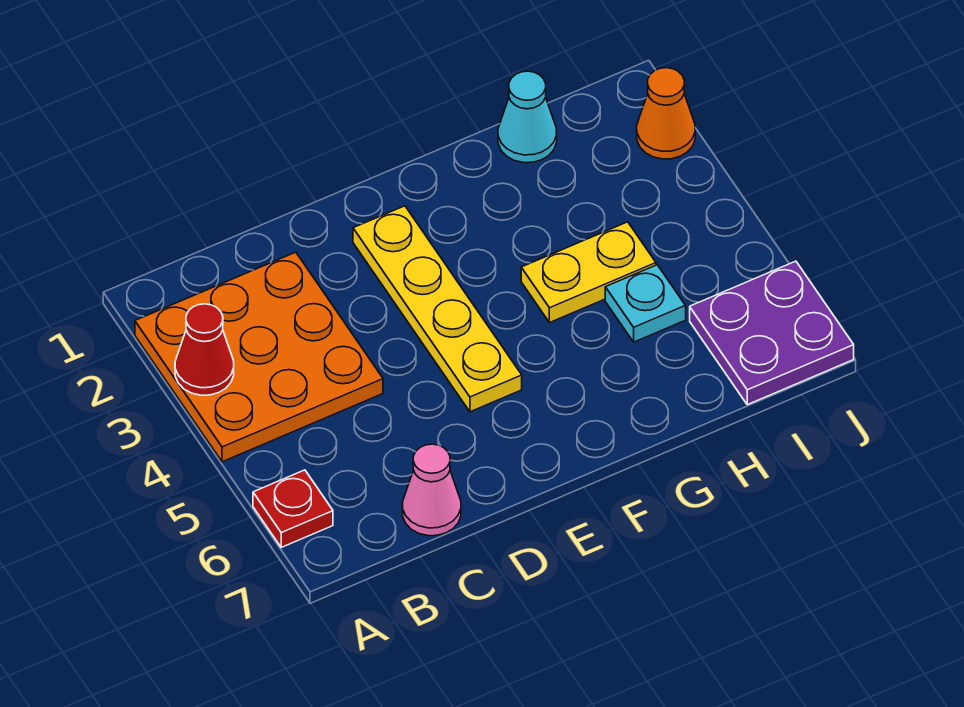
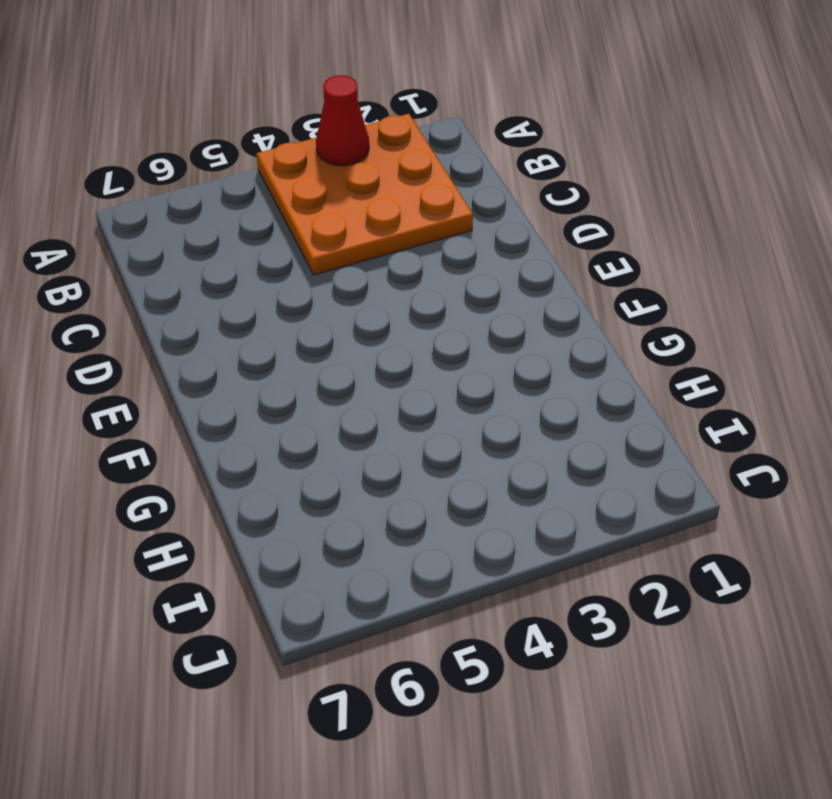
none -> red plate A6 level 1
none -> pink cone C7 level 1

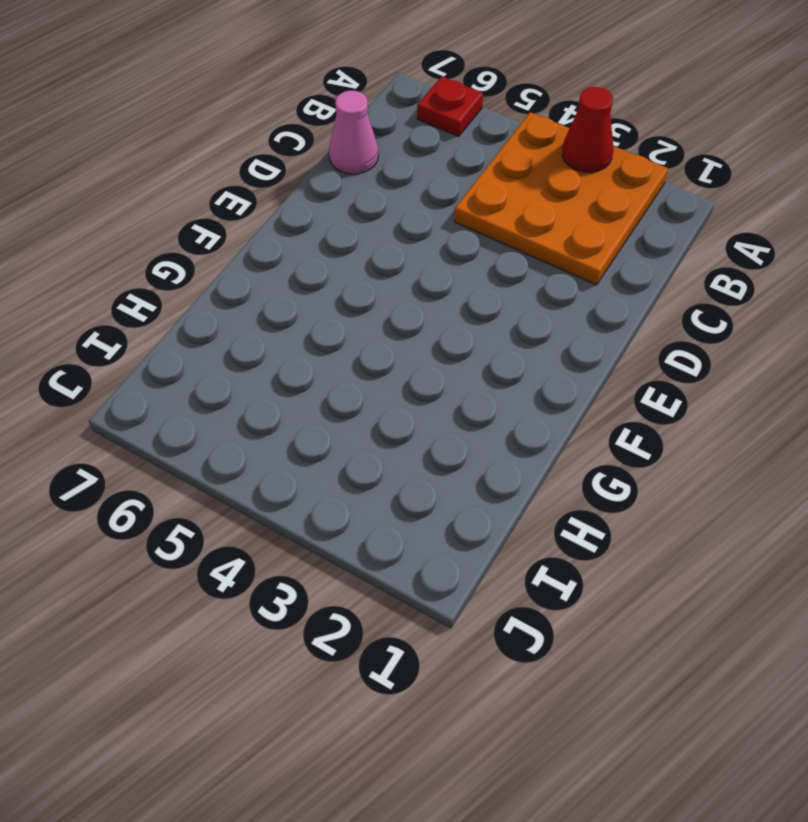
none -> yellow plate E2:E5 level 1
none -> yellow plate G4:H4 level 1

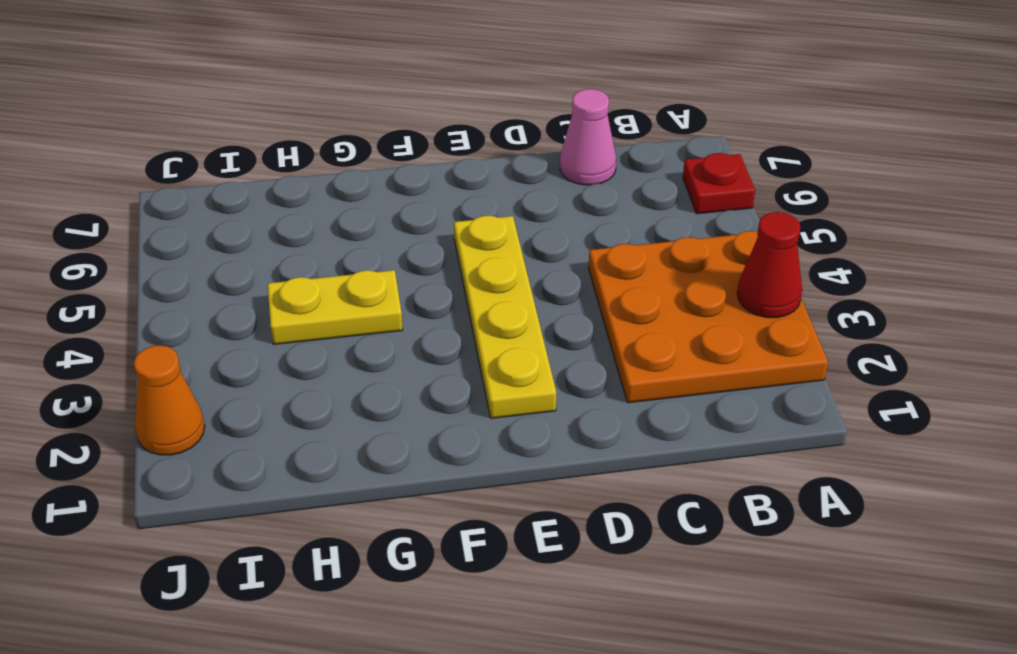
none -> cyan cone H1 level 1
none -> cyan plate H5 level 1

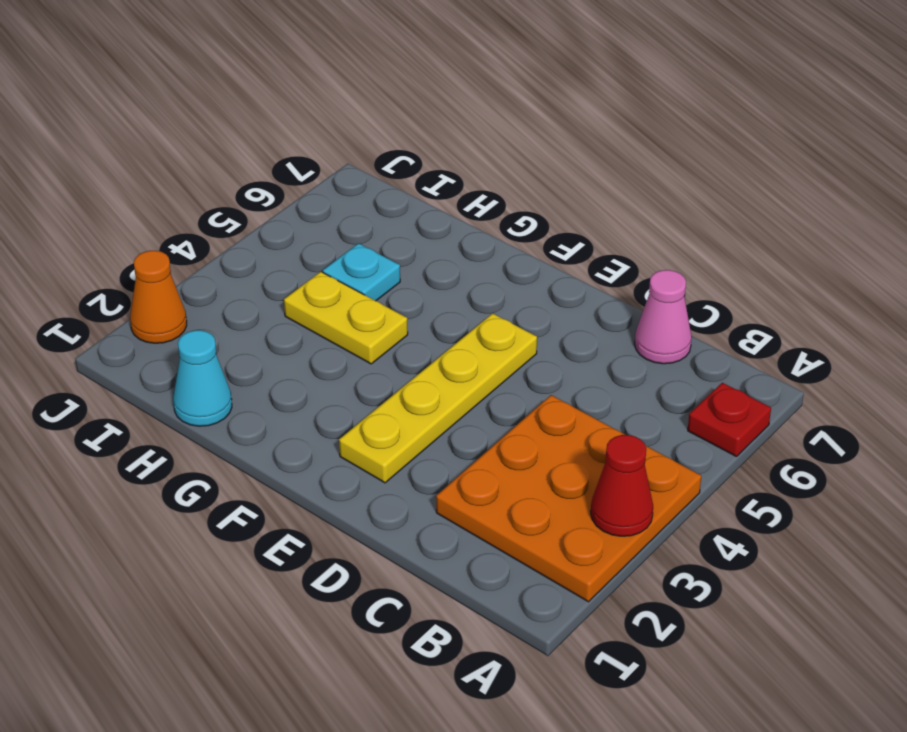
none -> purple plate I6:J7 level 1

